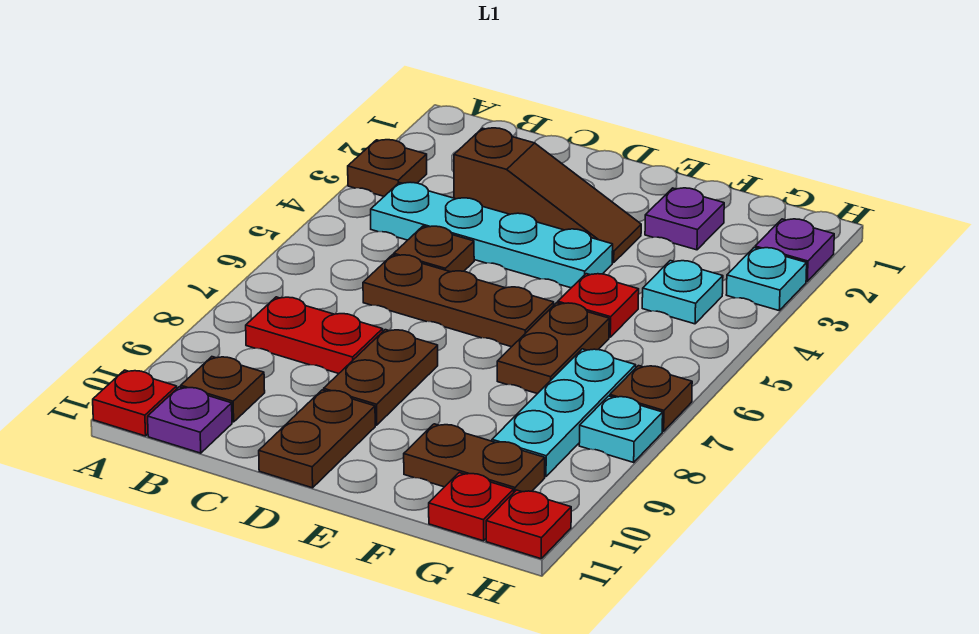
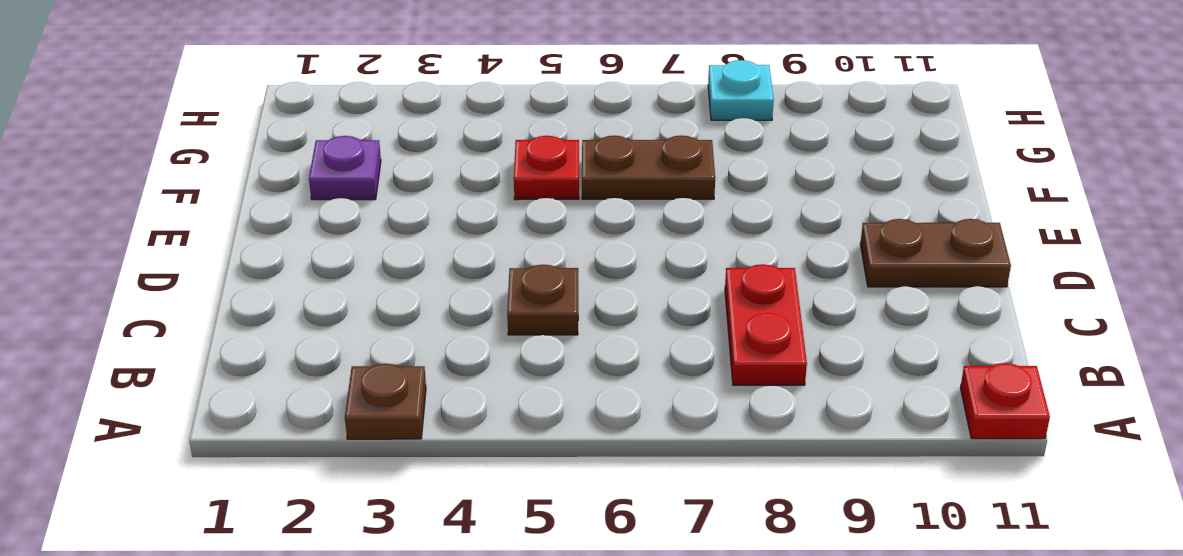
none -> cyan plate B4:E4 level 1
none -> brown plate B10 level 1
none -> purple plate B11 level 1

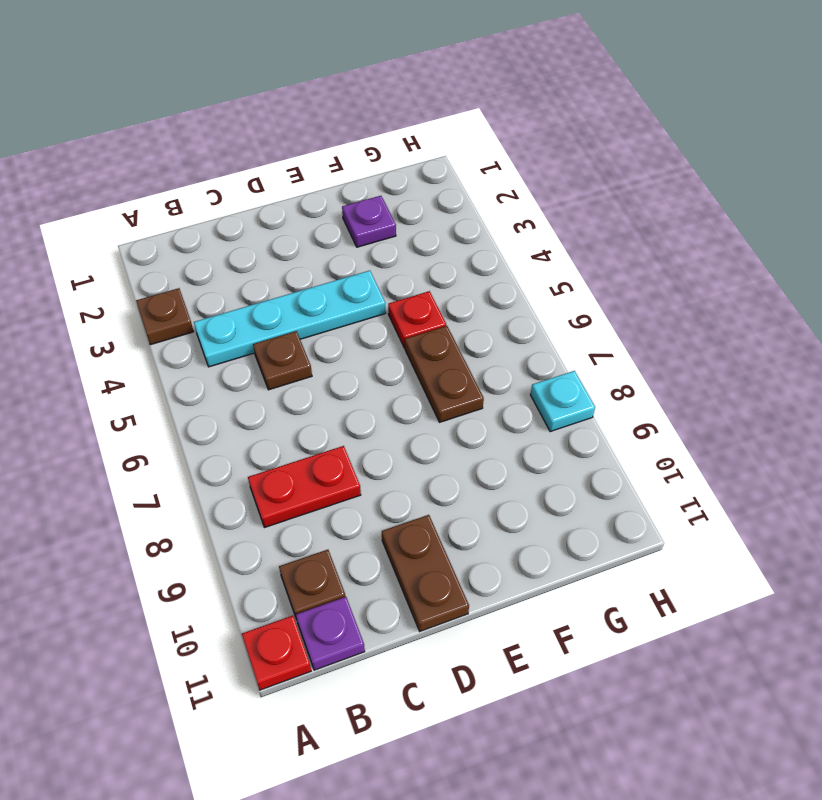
none -> brown slope C3:E3 level 1 top C
none -> brown plate C6:E6 level 1
none -> brown plate D8:D9 level 1

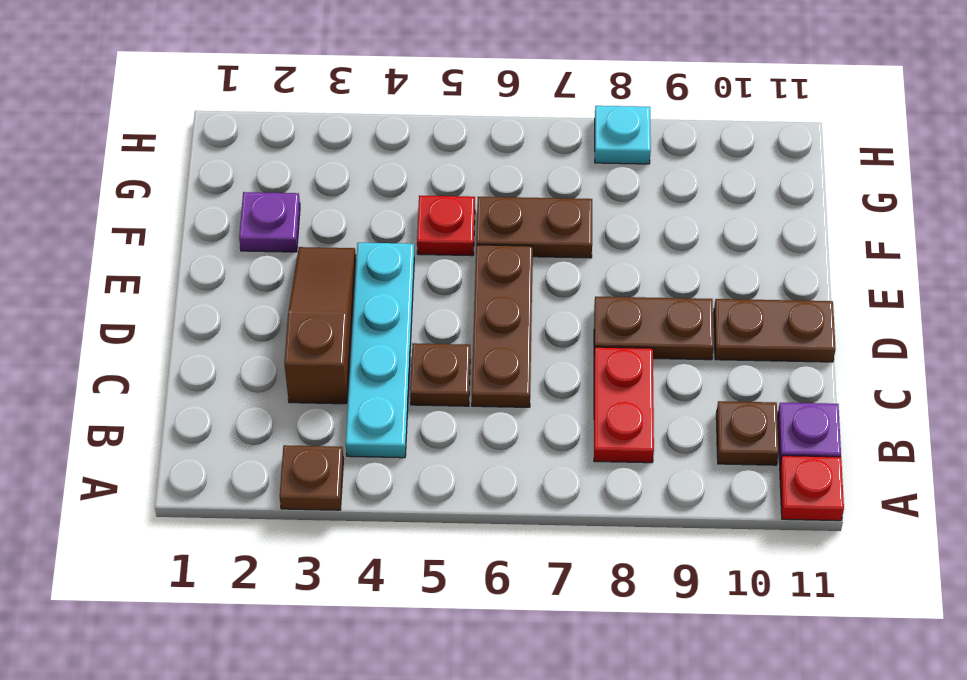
none -> brown plate F10:G10 level 1
none -> cyan plate G4 level 1
none -> cyan plate G7:G9 level 1

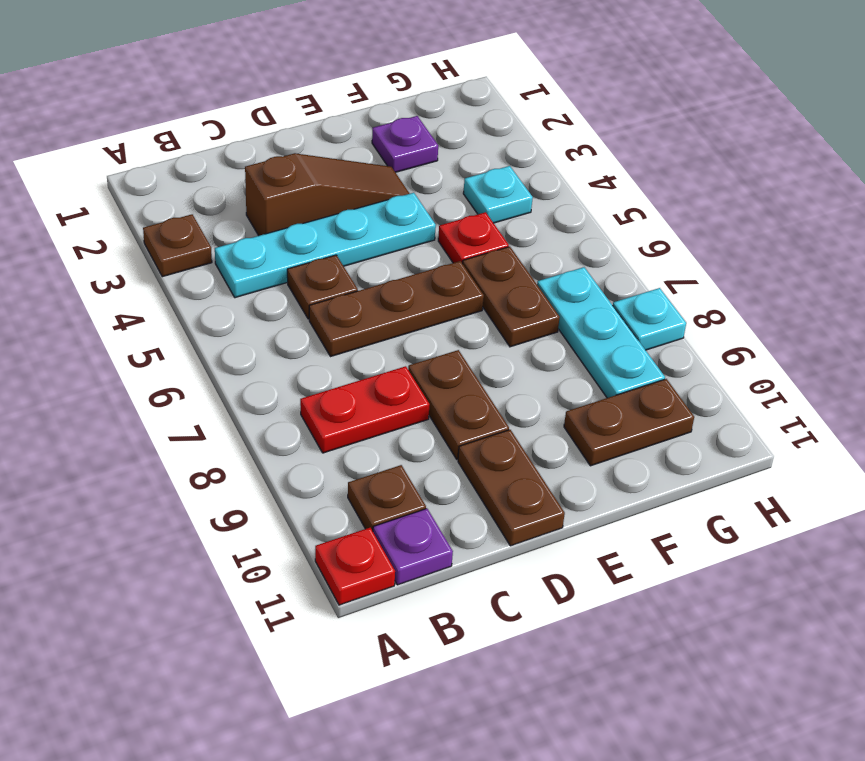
none -> red plate G11 level 1
none -> purple plate H2 level 1
none -> cyan plate H3 level 1

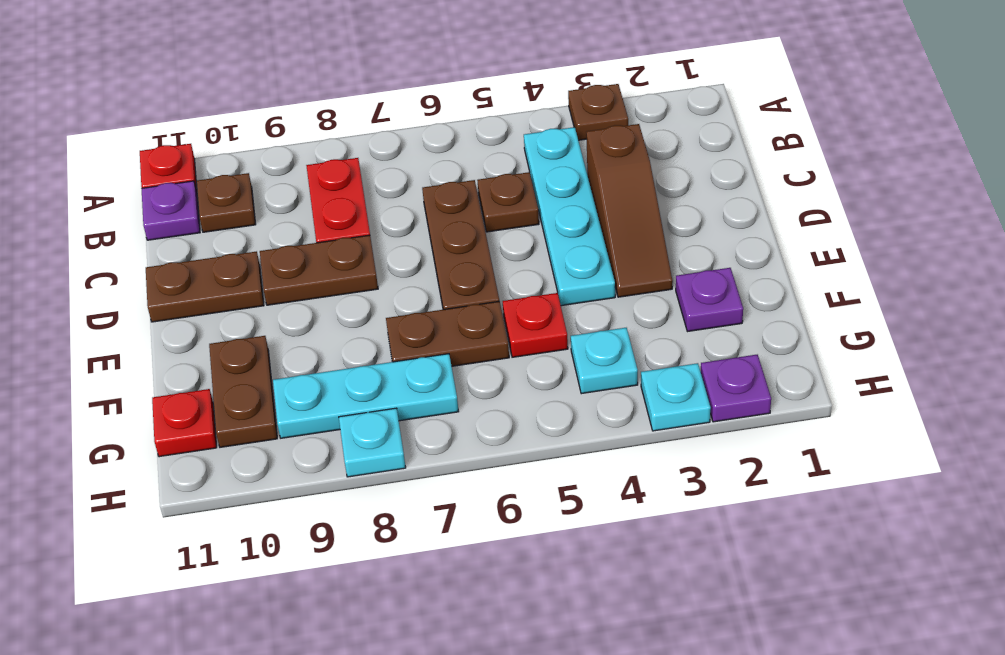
none -> brown plate H7 level 1
none -> red plate H11 level 1

